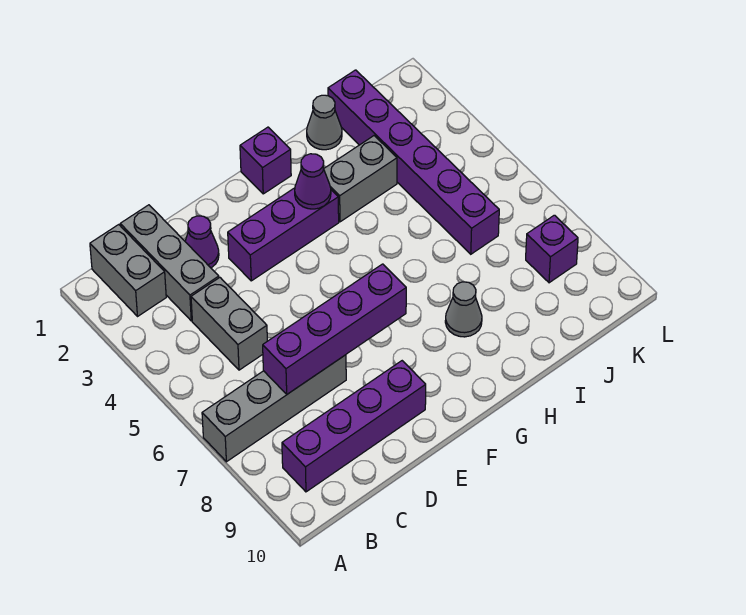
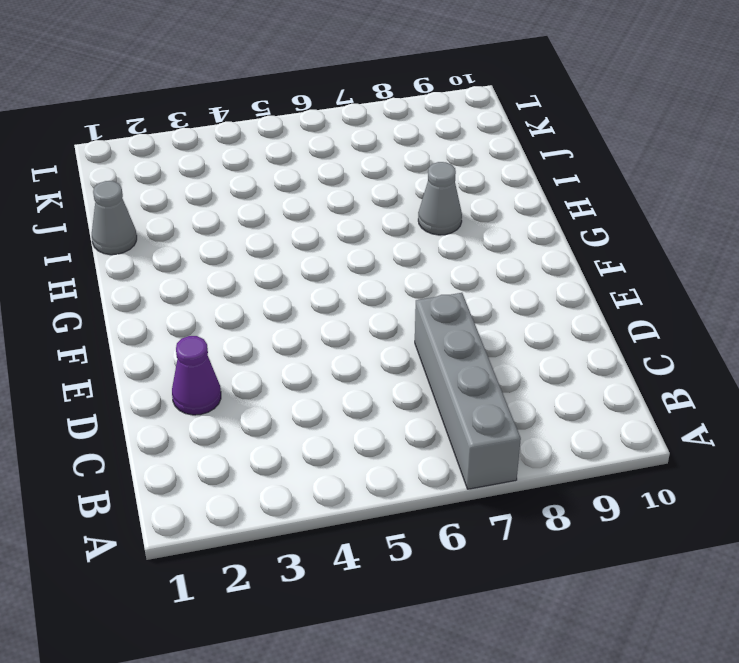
none -> grey brick B1:B2 level 1
none -> purple brick B9:E9 level 1
none -> grey brick C1:C3 level 1

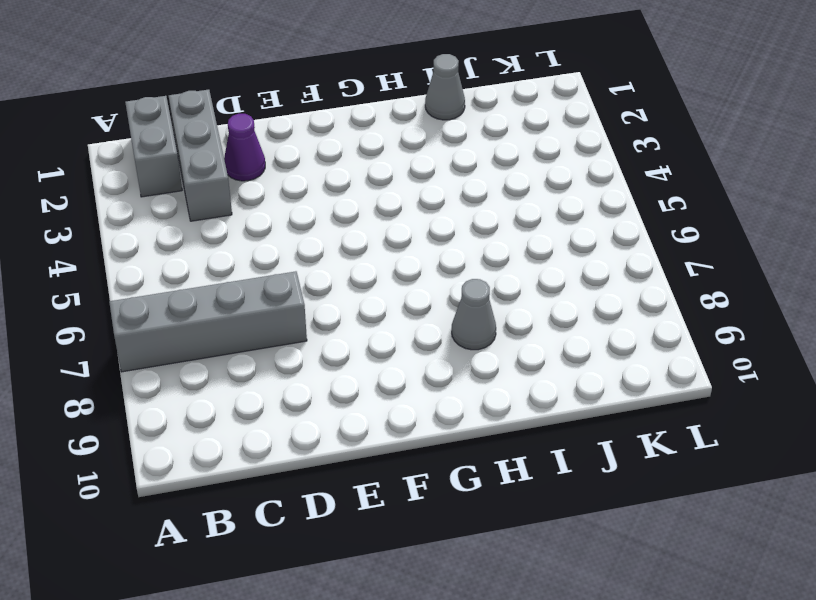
none -> purple brick B9:E9 level 1
none -> grey brick C4:C5 level 1
none -> purple brick E3:G3 level 1

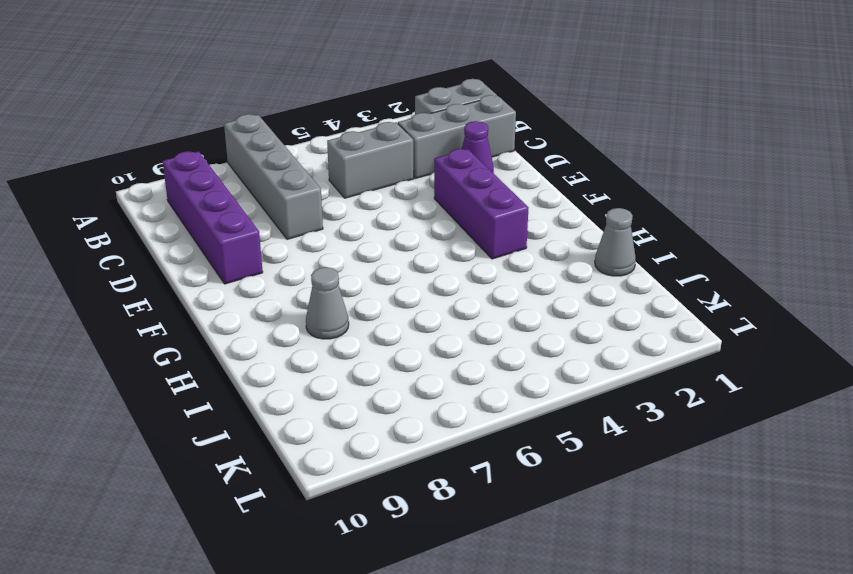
none -> purple brick G1 level 1
none -> grey brick H3:I3 level 1
none -> purple brick J1:J6 level 1

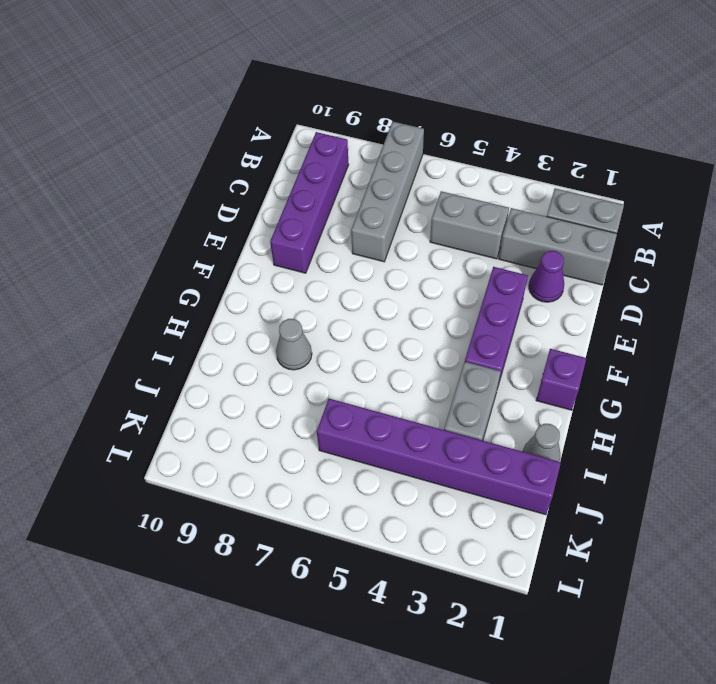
none -> purple brick K8 level 1
none -> purple brick C7:F7 level 2
none -> purple cone G3 level 2

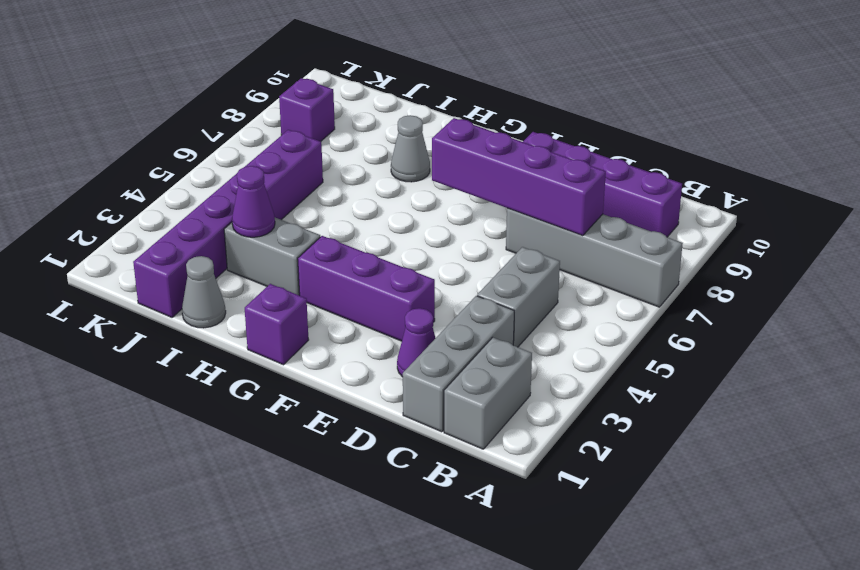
purple cone I3 level 2 -> purple cone G3 level 2

